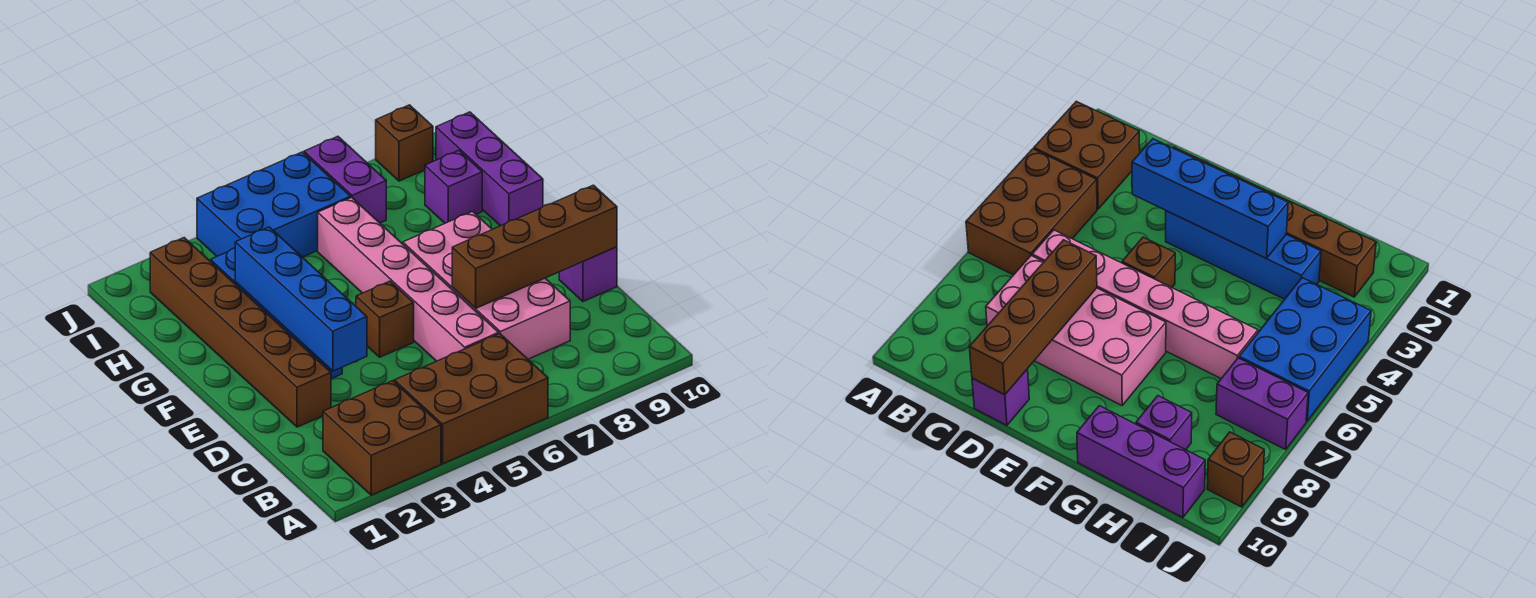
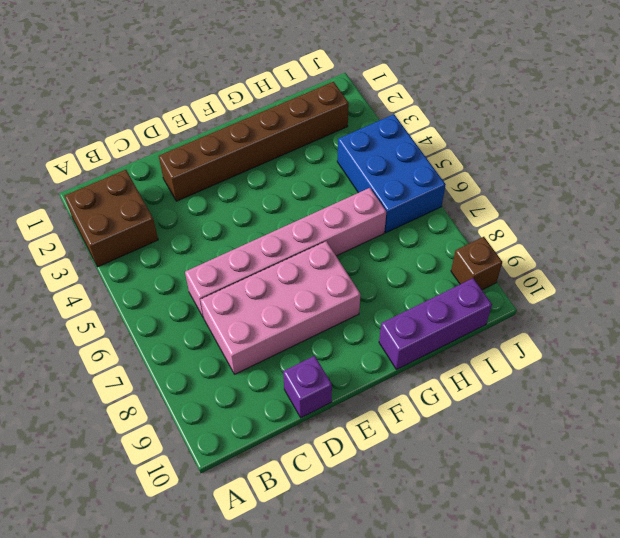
none -> brown brick A4:B6 level 1
none -> blue brick E3:H3 level 1
none -> brown brick E5 level 1

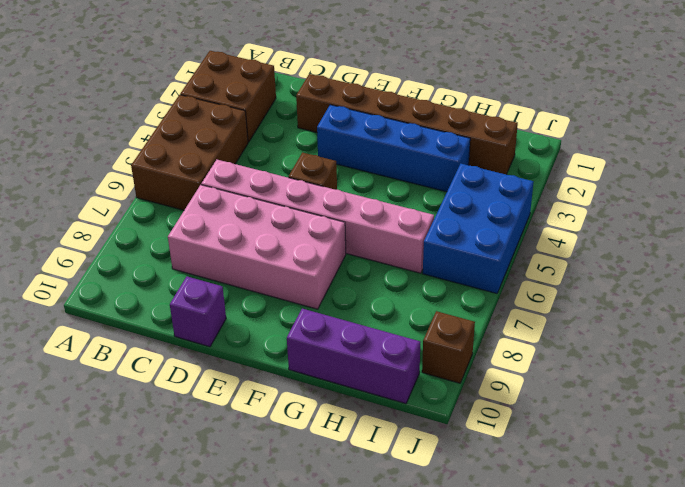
none -> purple brick H9 level 1
none -> purple brick I7:J7 level 1
none -> blue brick D3:G3 level 2

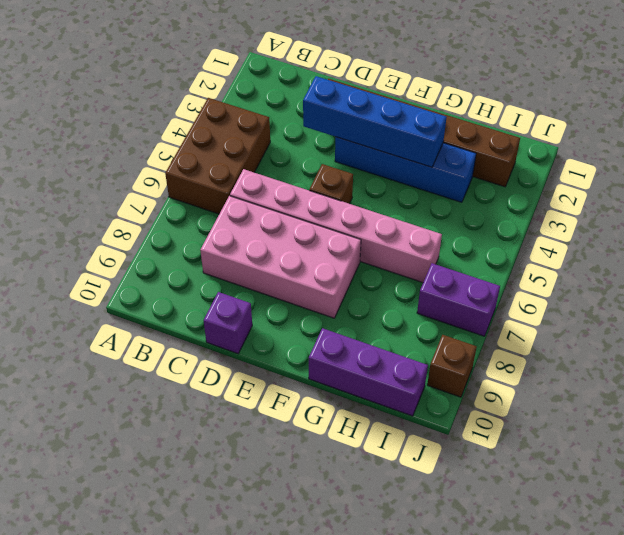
none -> brown brick A2:B3 level 1
none -> purple brick H9 level 1
none -> blue brick I4:J6 level 1

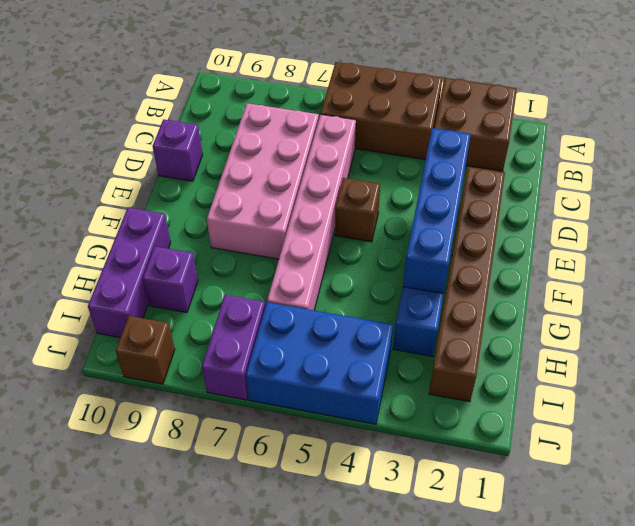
none -> brown brick D7:D10 level 2

